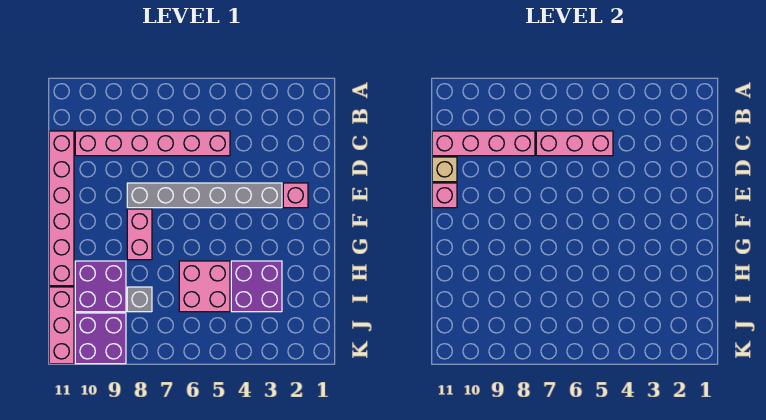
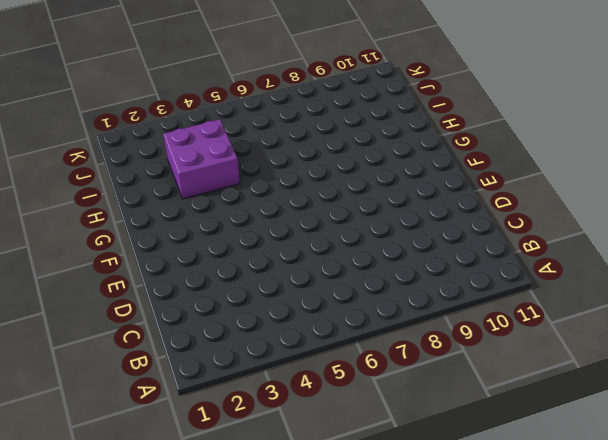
none -> pink brick C5:C10 level 1
none -> pink brick C11:H11 level 1
none -> pink brick E2 level 1

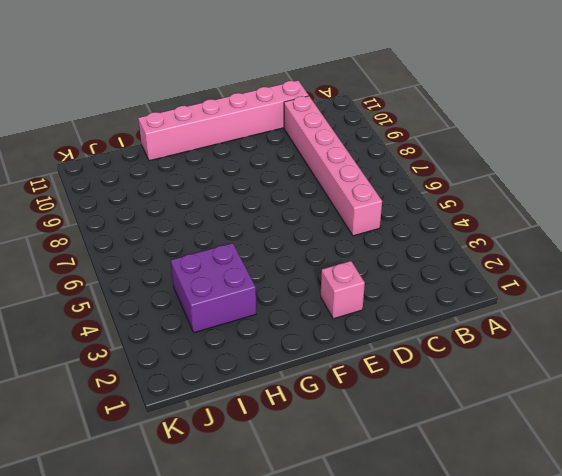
none -> grey brick E3:E8 level 1
none -> pink brick F8:G8 level 1
none -> pink brick H5:I6 level 1

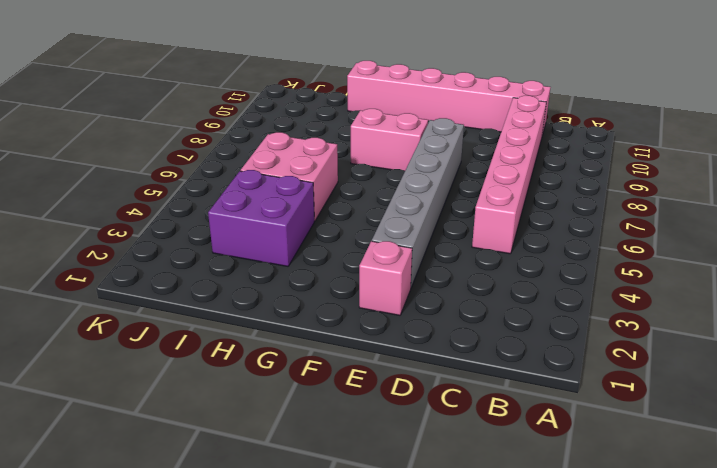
none -> purple brick H9:I10 level 1
none -> grey brick I8 level 1
none -> pink brick I11:K11 level 1

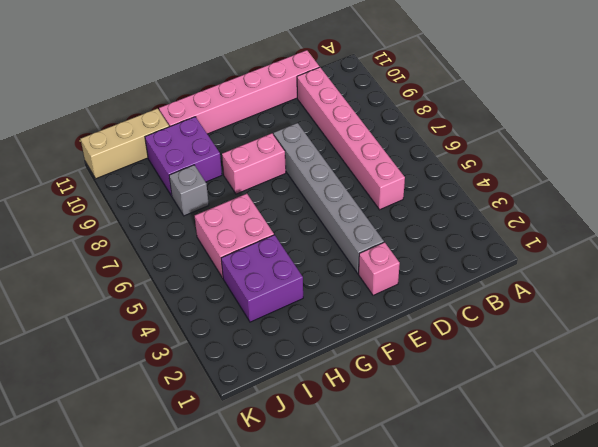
tan brick I11:K11 level 1 -> pink brick I11:K11 level 1
none -> purple brick J9:K10 level 1
none -> pink brick C5:C7 level 2
none -> pink brick C8:C11 level 2

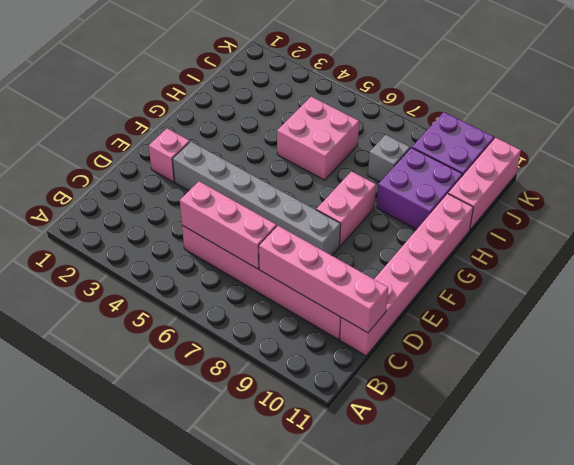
none -> purple brick H3:I4 level 1
none -> tan brick D11 level 2
none -> pink brick E11 level 2

